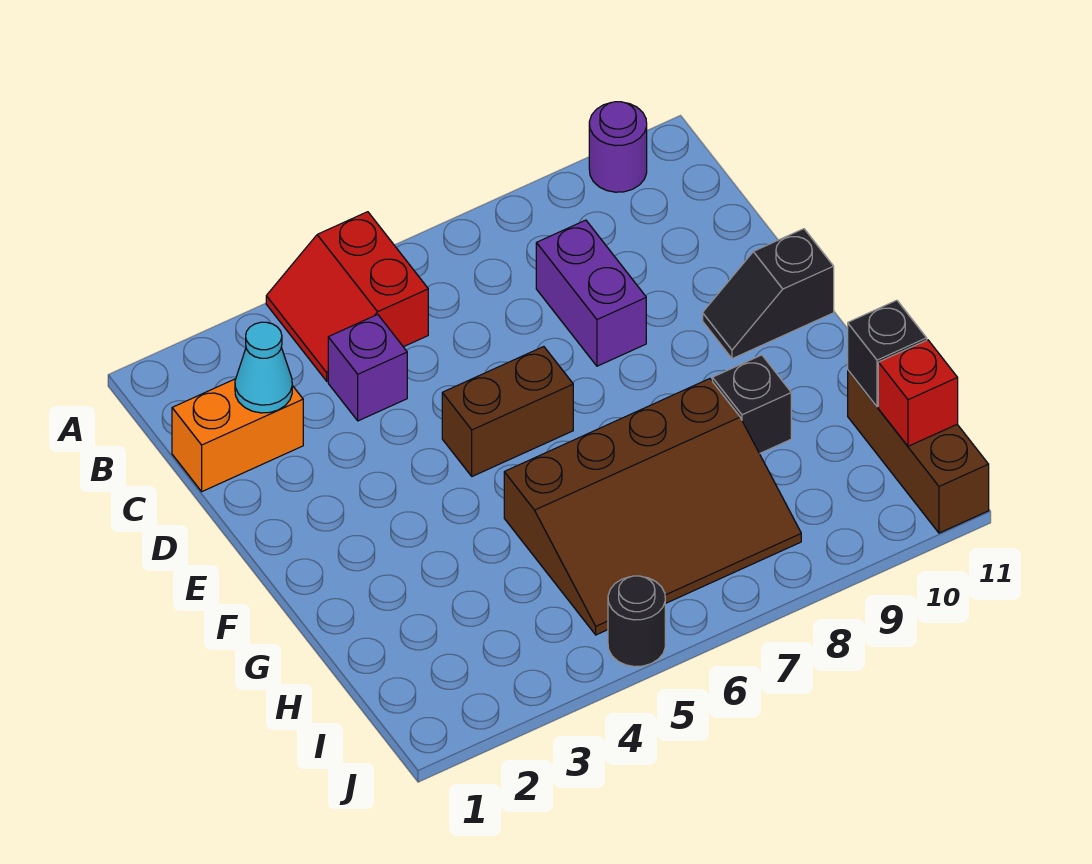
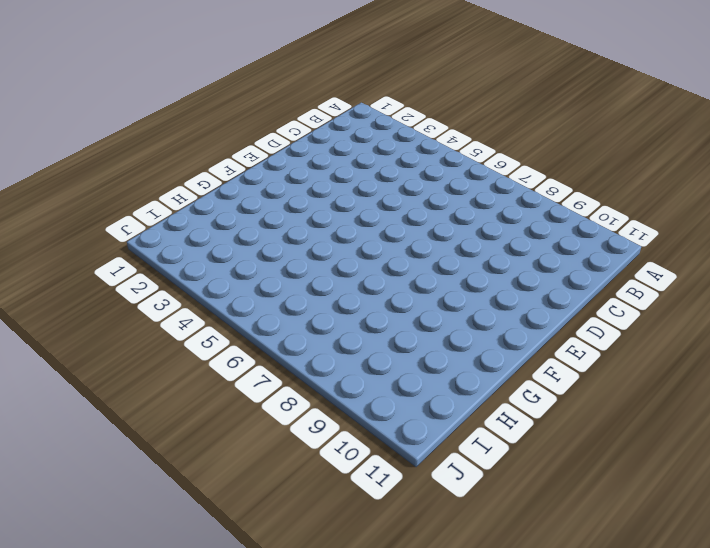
none -> red slope A4:B5 level 1 top 5
none -> purple round brick A10 level 1
none -> orange brick C1:C2 level 1

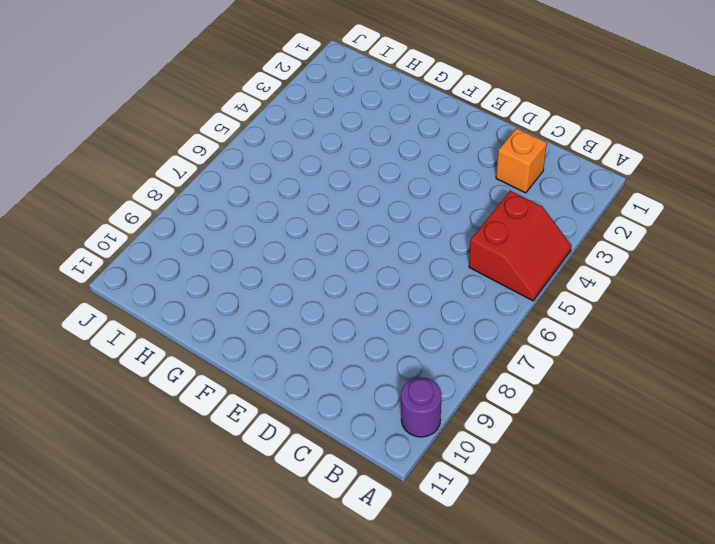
red slope A4:B5 level 1 top B -> red slope A4:B5 level 1 top 5
orange brick C2 level 1 -> orange brick C1:C2 level 1
none -> purple brick C4 level 1
none -> purple brick C8:D8 level 1
none -> brown brick E5:E6 level 1

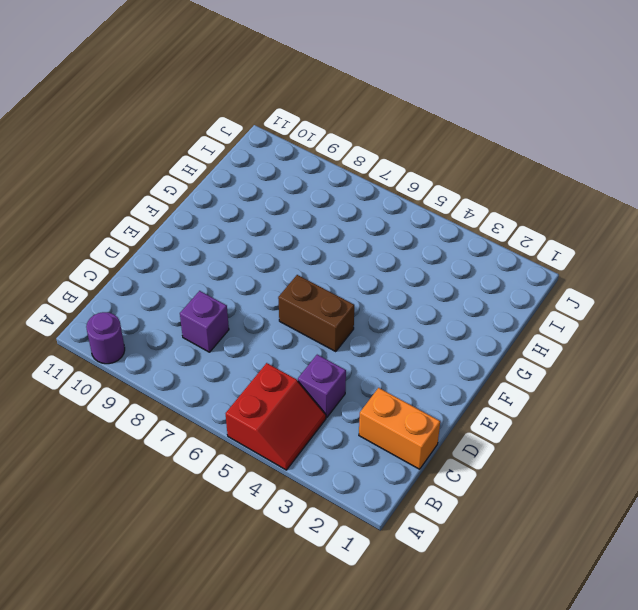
purple brick C8 level 1 -> purple brick C8:D8 level 1
none -> black slope E10:E11 level 1 top 11
none -> brown slope G5:I8 level 1 top G
none -> black brick G9 level 1

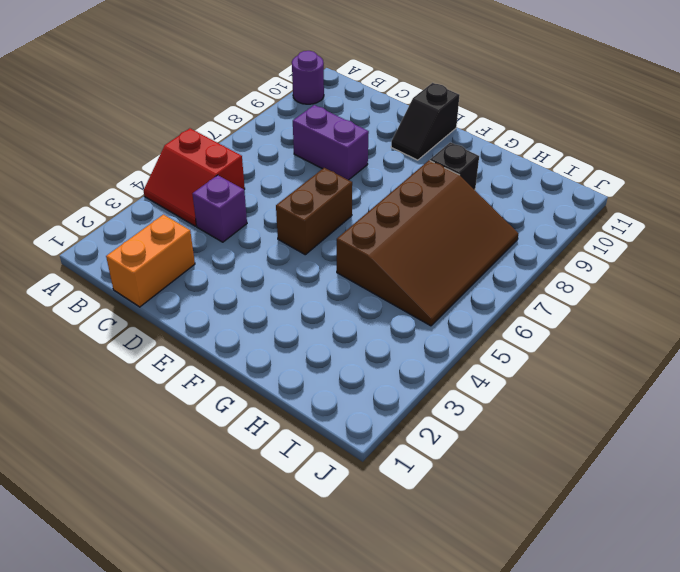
none -> brown brick H11:J11 level 1
none -> black round brick J5 level 1
none -> cyan cone C2 level 2

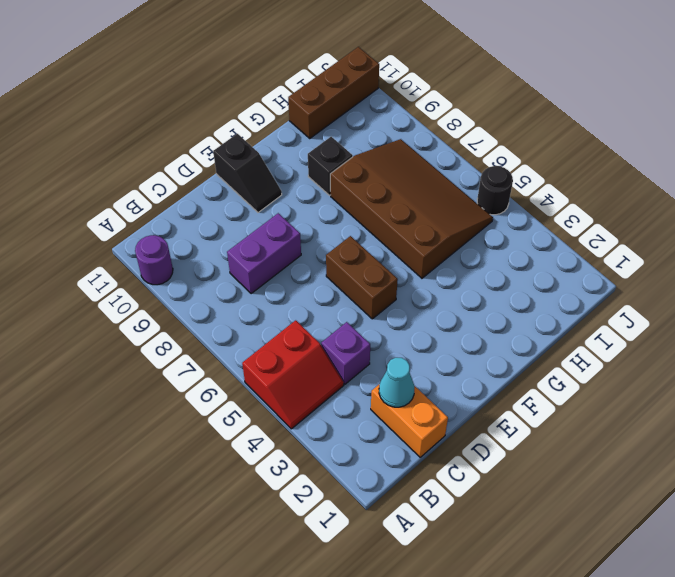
none -> black brick H11 level 2
none -> red brick I11 level 2

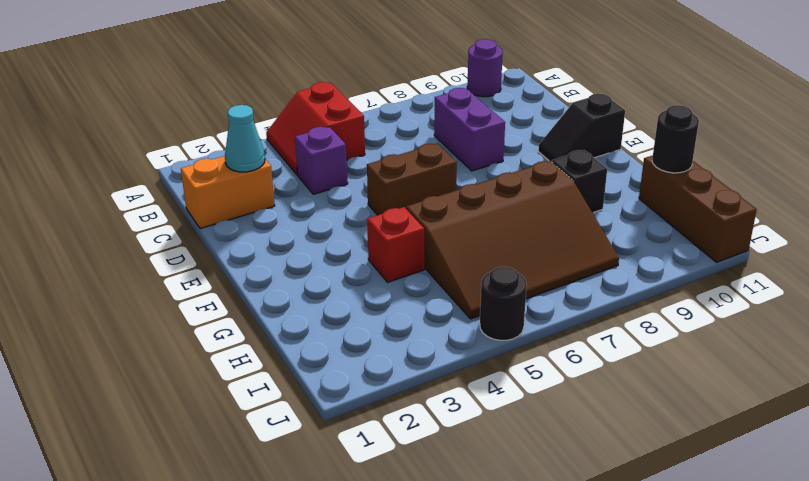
red brick G4 level 1 -> red brick I11 level 2
black round brick H11 level 2 -> black brick H11 level 2

